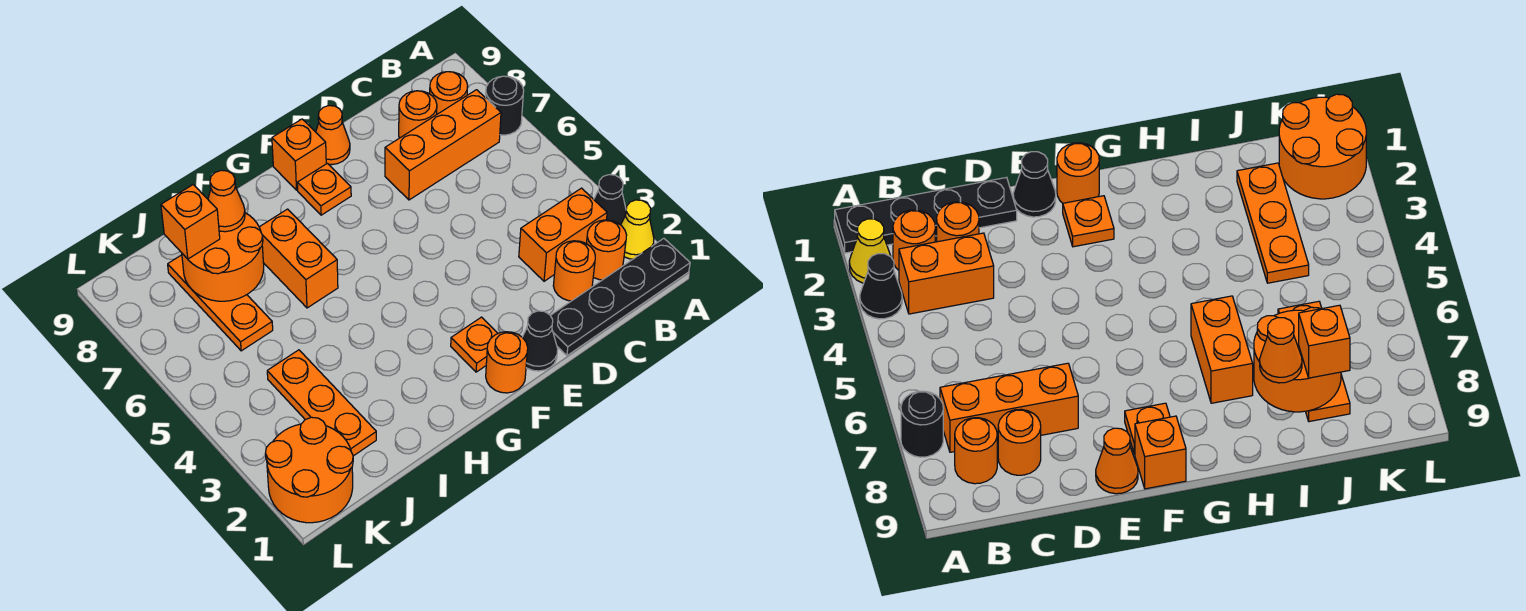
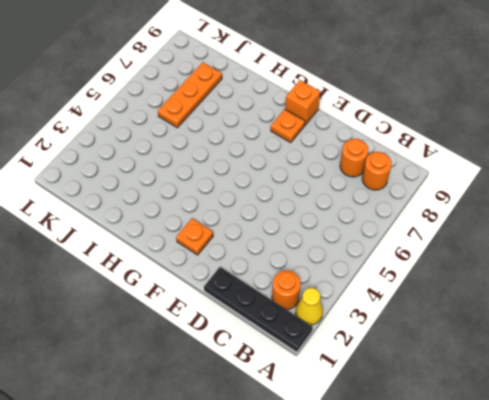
none -> black cone A3 level 1
none -> black round brick A7 level 1
none -> orange brick B3:C3 level 1

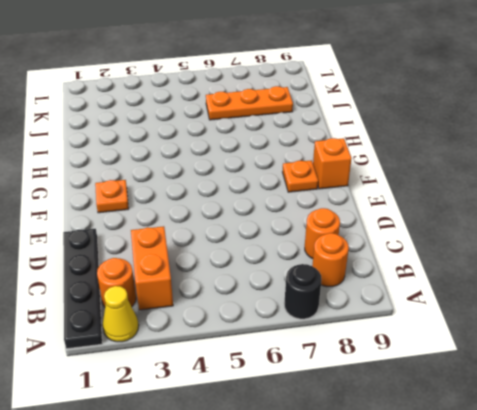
none -> black cone A3 level 1
none -> orange brick B7:D7 level 1
none -> orange round brick C2 level 1

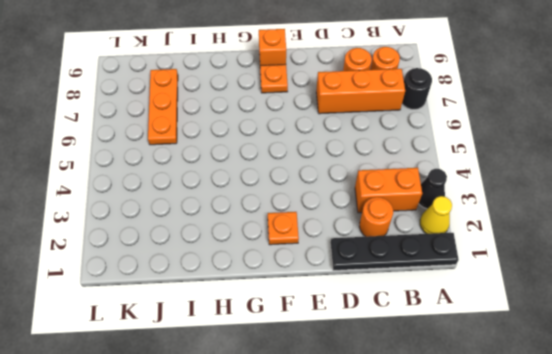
none -> orange round brick B2 level 1
none -> black cone E1 level 1
none -> orange cone E9 level 1

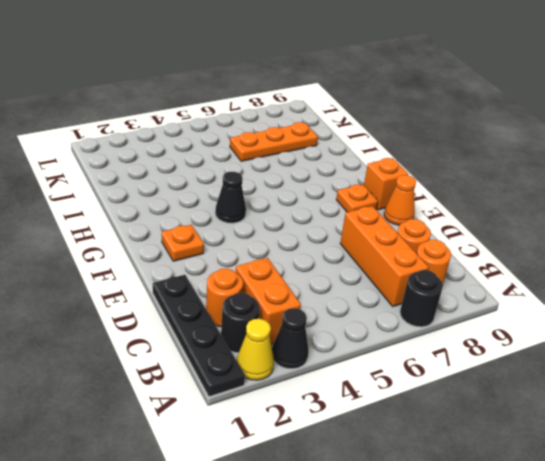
black round brick B2 level 1 -> orange round brick B2 level 1
black cone G4 level 1 -> black cone E1 level 1
none -> orange round brick F1 level 1
none -> orange brick H6:H7 level 1
none -> orange plate J2:J4 level 1

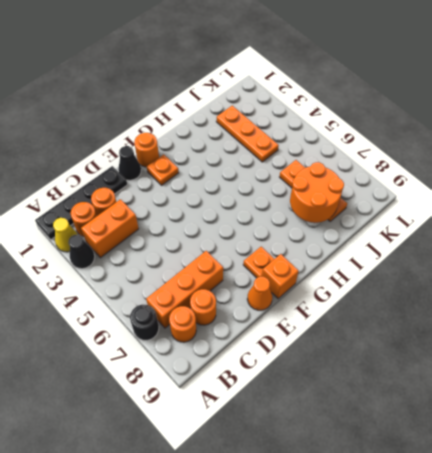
none -> orange brick H6:H7 level 1
none -> orange round brick K1:L2 level 1
none -> orange cone I8 level 3

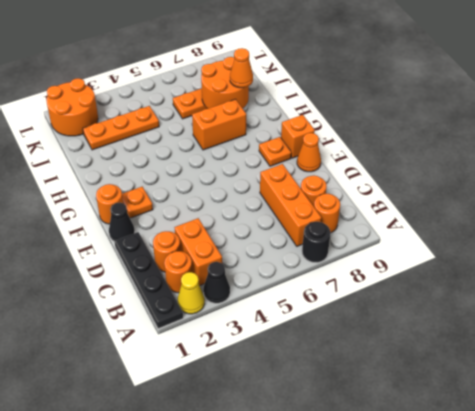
none -> orange brick J8 level 3

